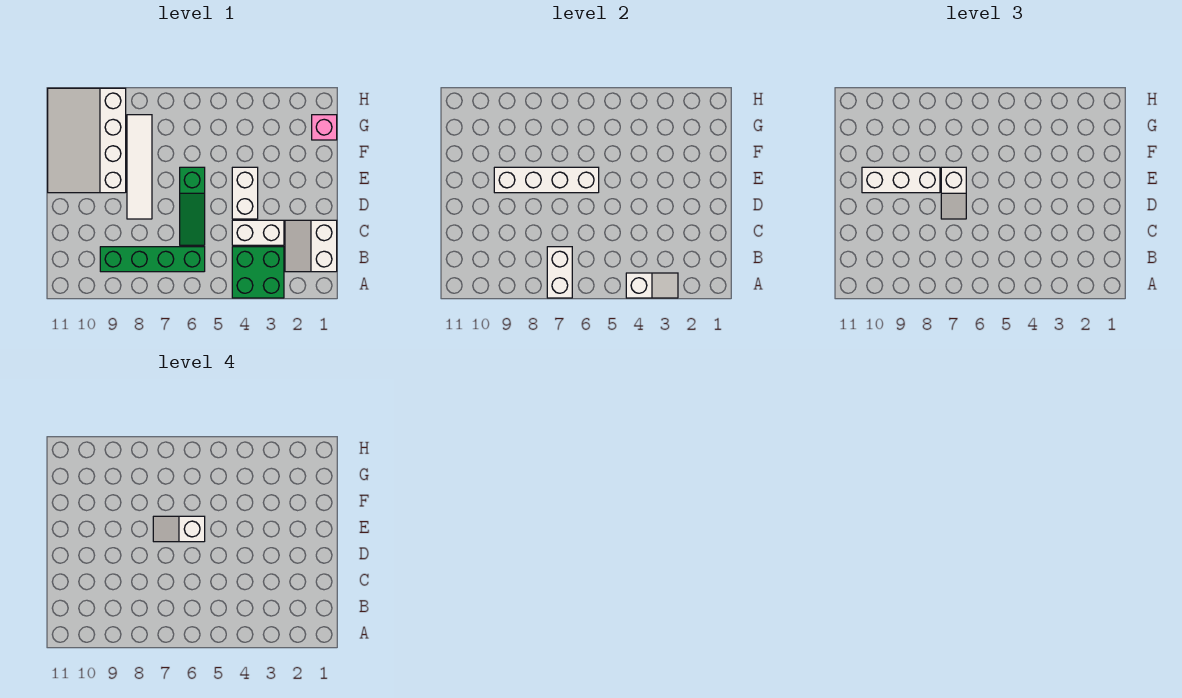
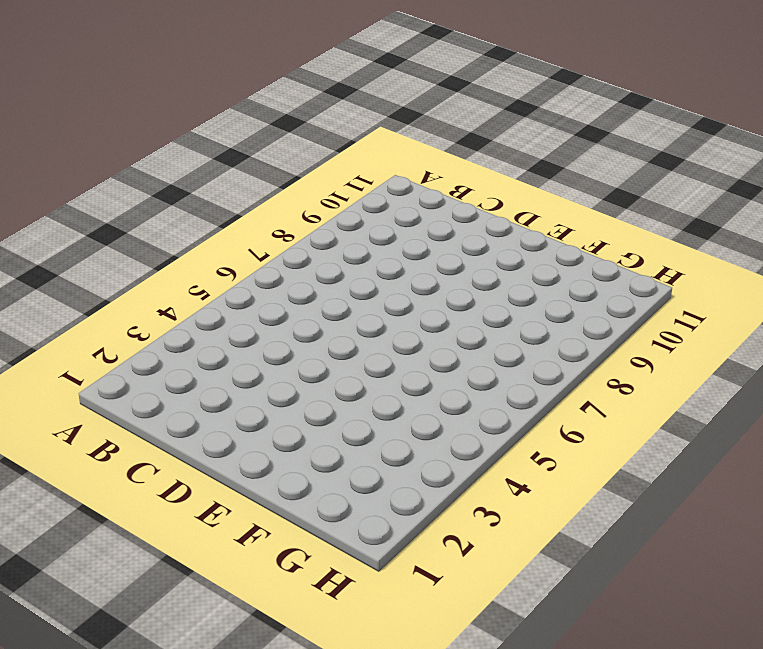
none -> green brick A3:B4 level 1
none -> white slope B1:C2 level 1 top 1
none -> green brick B6:B9 level 1

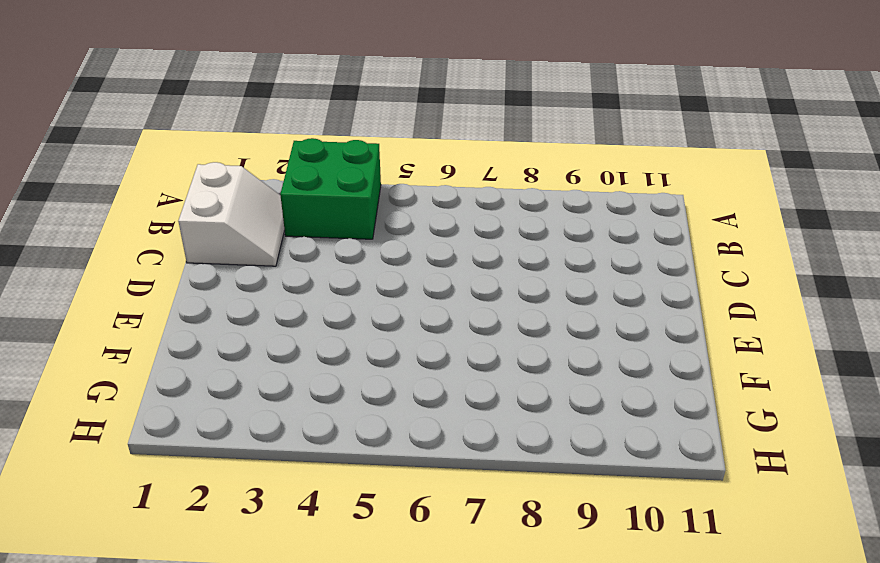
none -> green brick B6:B9 level 1
none -> white brick C3:C4 level 1
none -> green slope C6:E6 level 1 top E

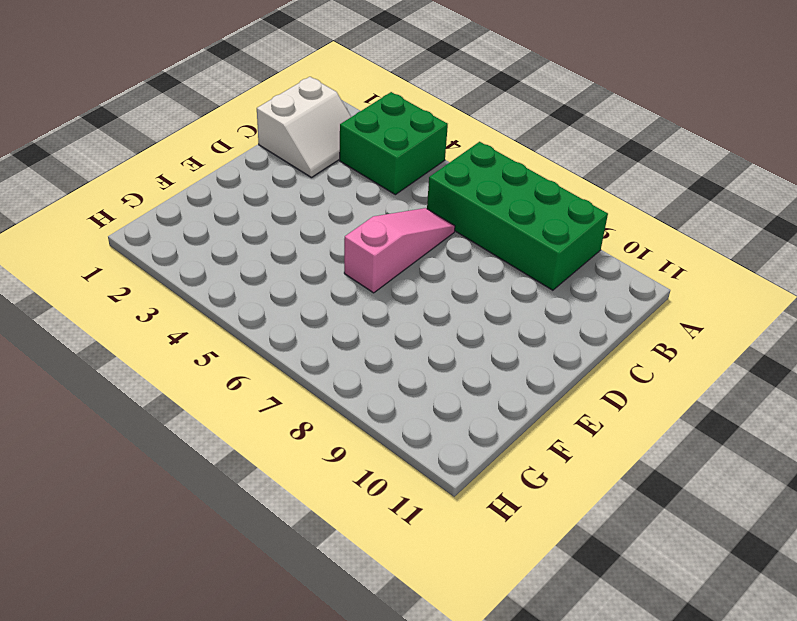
green brick A6:B9 level 1 -> green brick B6:B9 level 1
pink slope C6:E6 level 1 top E -> green slope C6:E6 level 1 top E
none -> white brick C3:C4 level 1
none -> white brick D4:E4 level 1
none -> white tile D8:G8 level 1

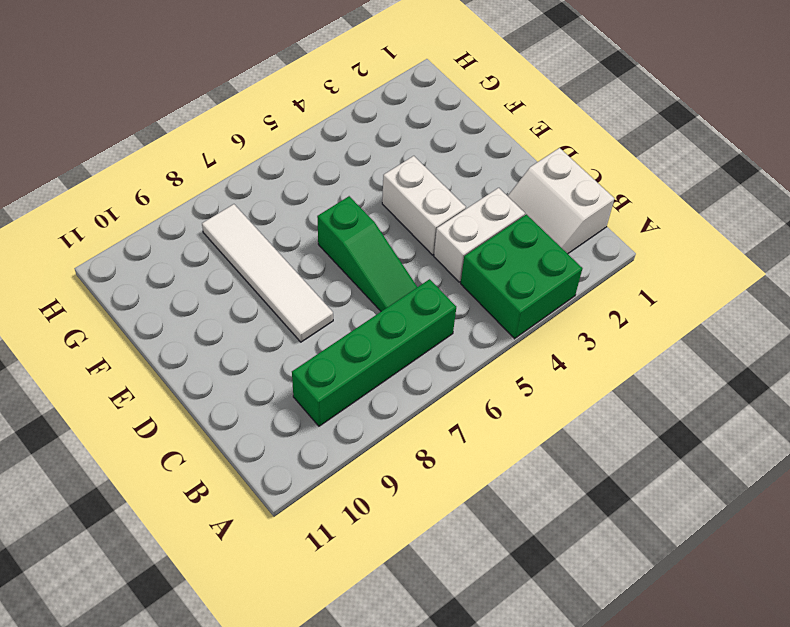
none -> white slope E9:H11 level 1 top 9
none -> pink brick G1 level 1
none -> white slope A3:A4 level 2 top 4

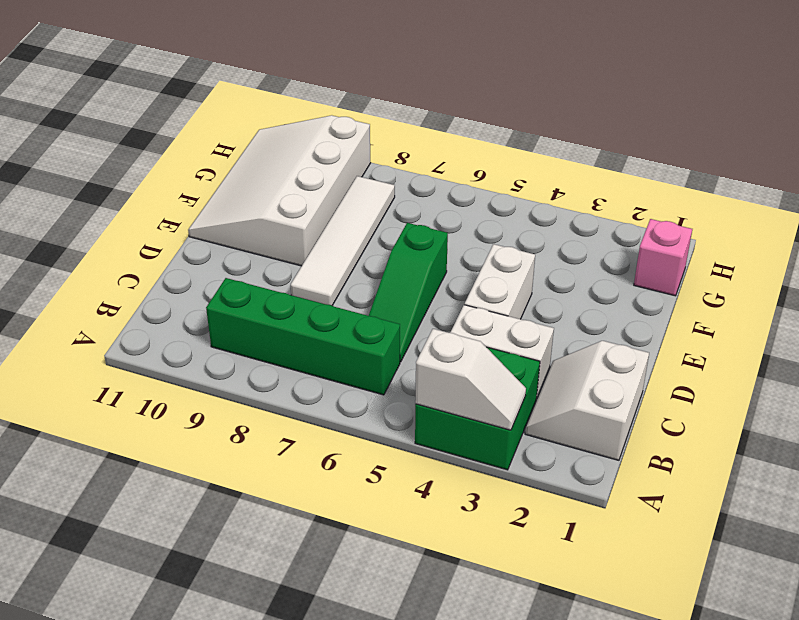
none -> white brick A7:B7 level 2
none -> white brick E6:E9 level 2
none -> white slope D7:E7 level 3 top E

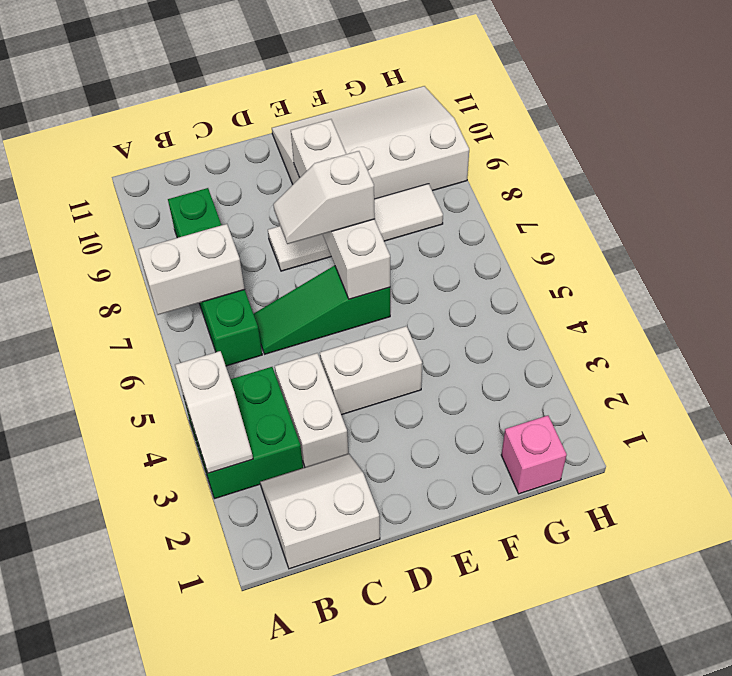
none -> white brick E8:E10 level 3
none -> white slope E6:E7 level 4 top 6

